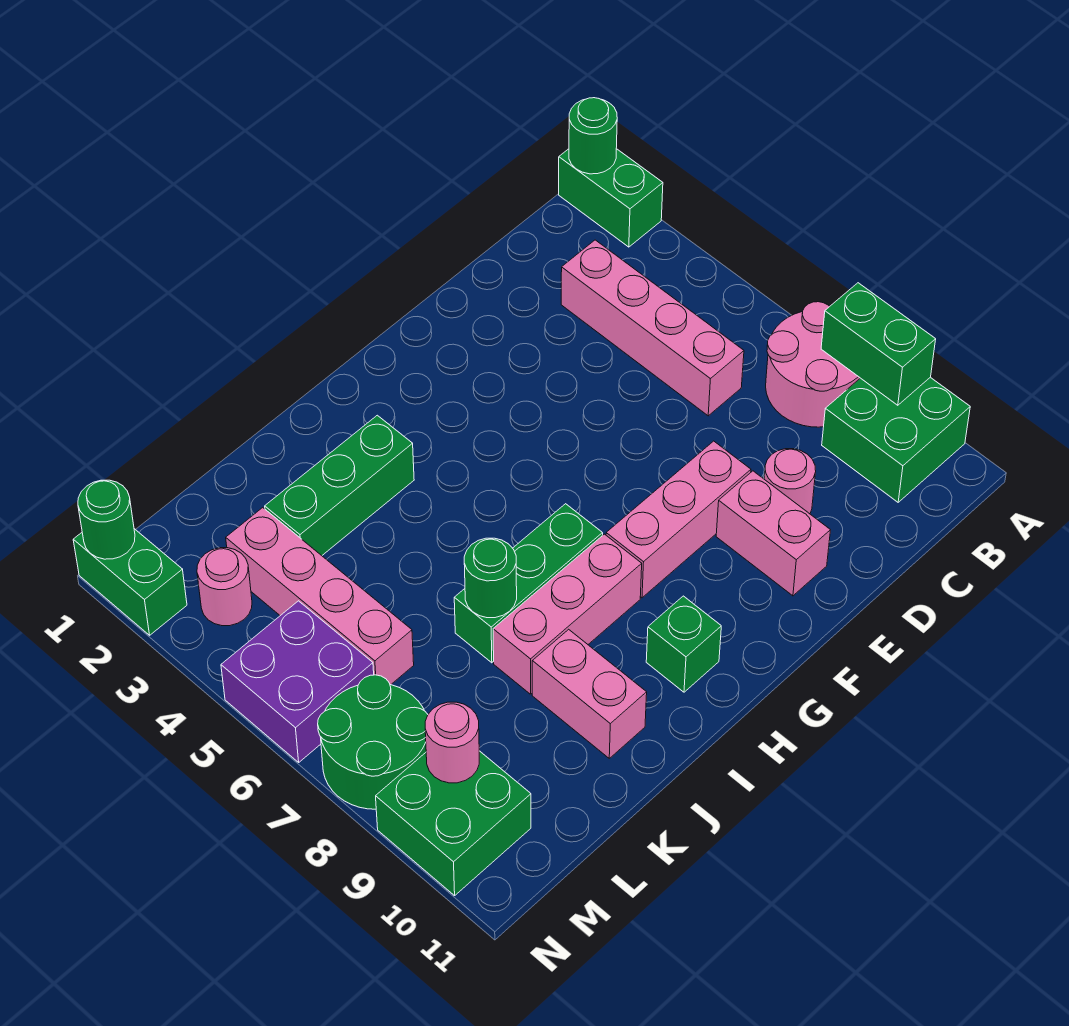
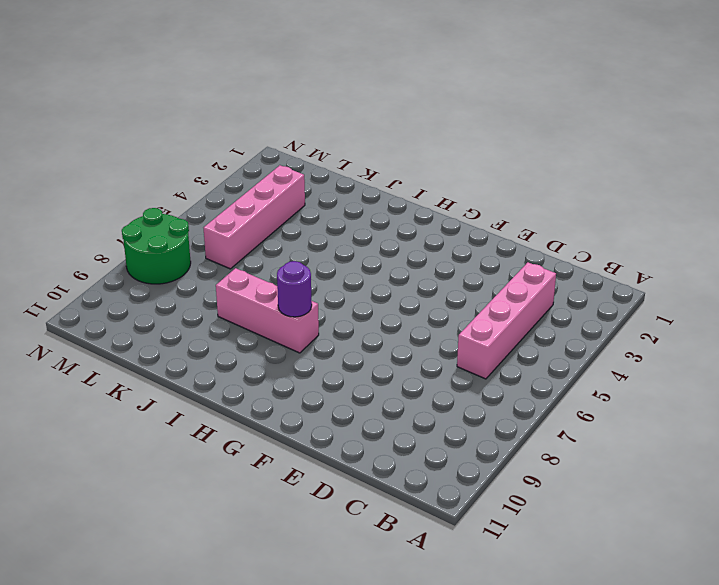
purple round brick H8 level 2 -> none
none -> green brick A1:A2 level 1
none -> pink round brick A7:B8 level 1
none -> green brick A9:B10 level 1

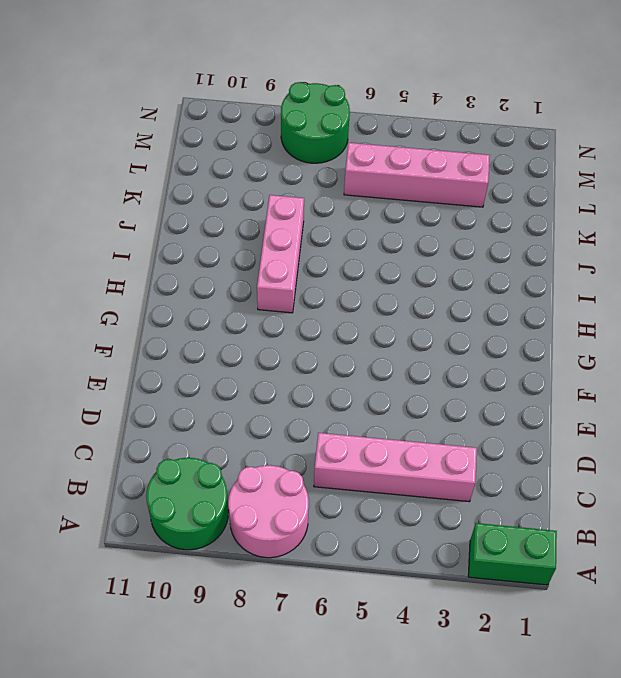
green round brick A9:B10 level 1 -> green brick A9:B10 level 1
none -> pink round brick D9 level 1
none -> pink brick E8:G8 level 1
none -> pink brick E9:E10 level 1

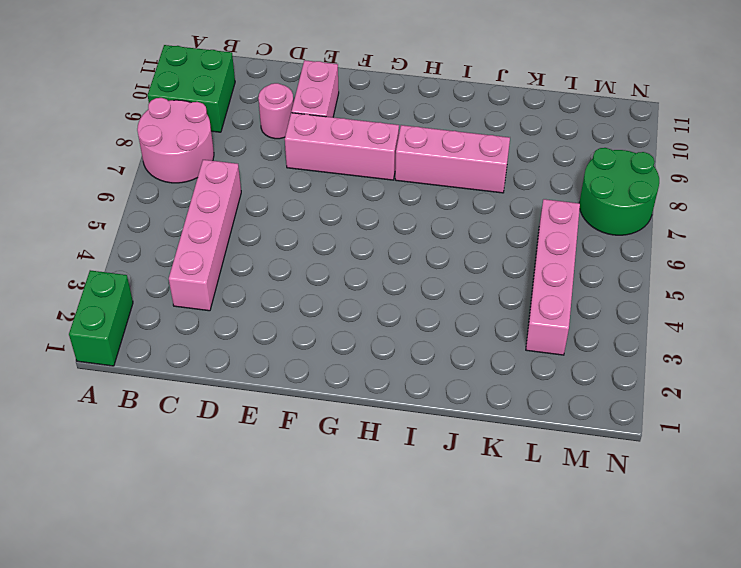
none -> green brick H7:J7 level 1
none -> green brick H10 level 1
none -> green brick I3:K3 level 1

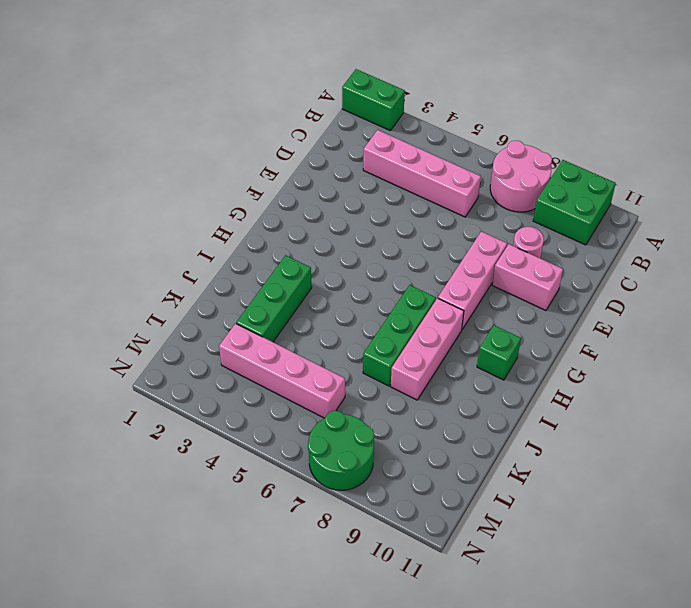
none -> pink brick J9:J10 level 1
none -> pink round brick M3 level 1
none -> purple brick M5:N6 level 1

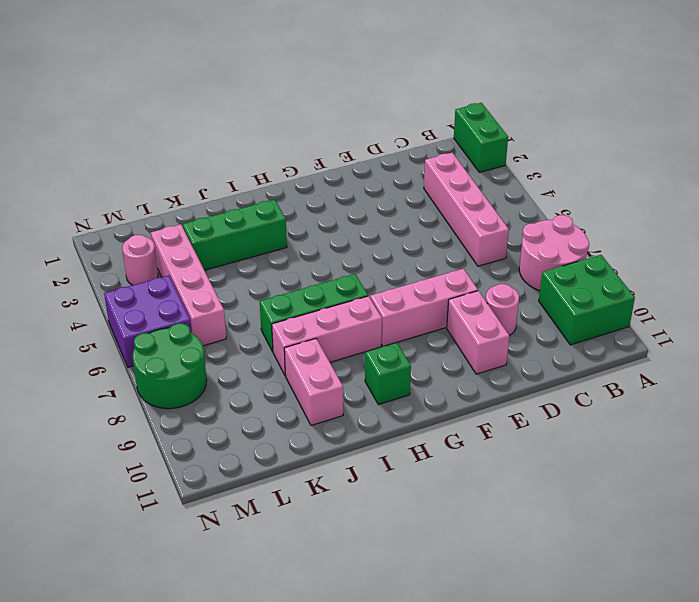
none -> green brick M9:N10 level 1
none -> green brick N1:N2 level 1
none -> green round brick A1 level 2

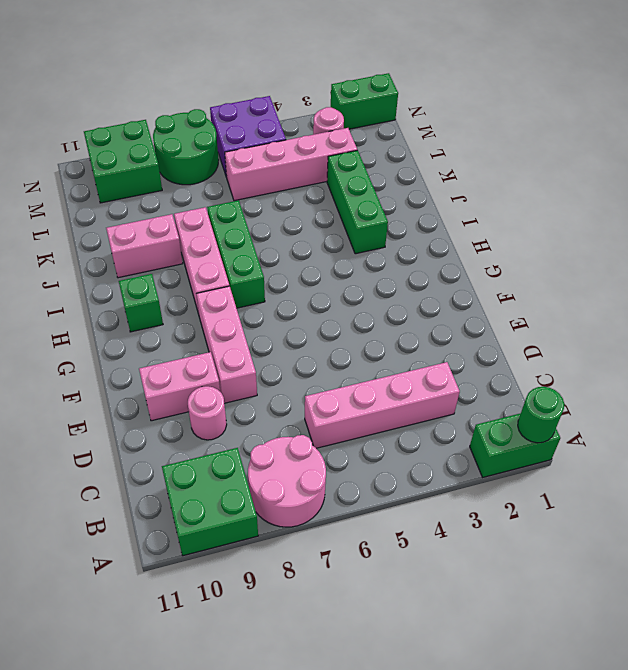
none -> green brick A8:A9 level 2
none -> green round brick J7 level 2
none -> pink round brick M9 level 2

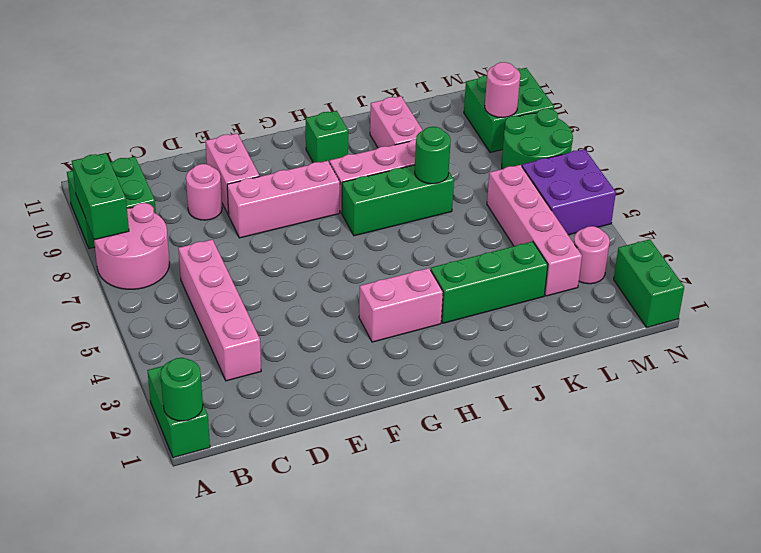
pink brick G3:H3 level 1 -> none
none -> green round brick N1 level 2

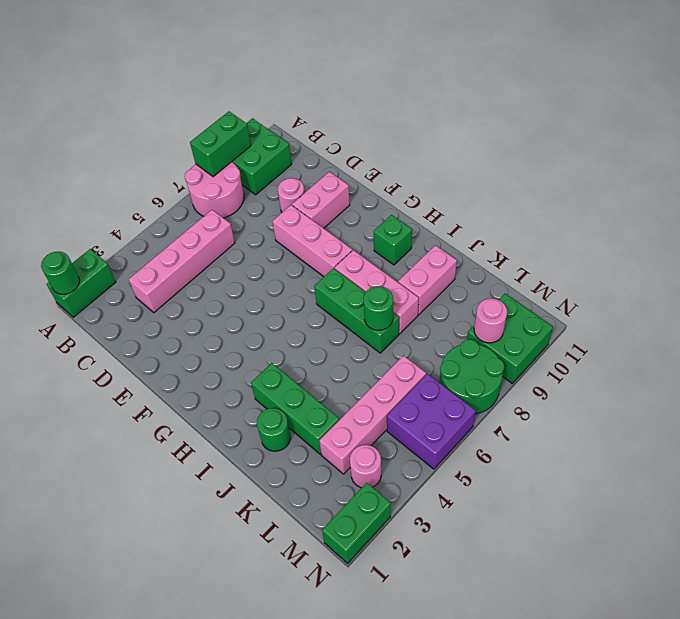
green round brick J2 level 1 -> green round brick N1 level 2

